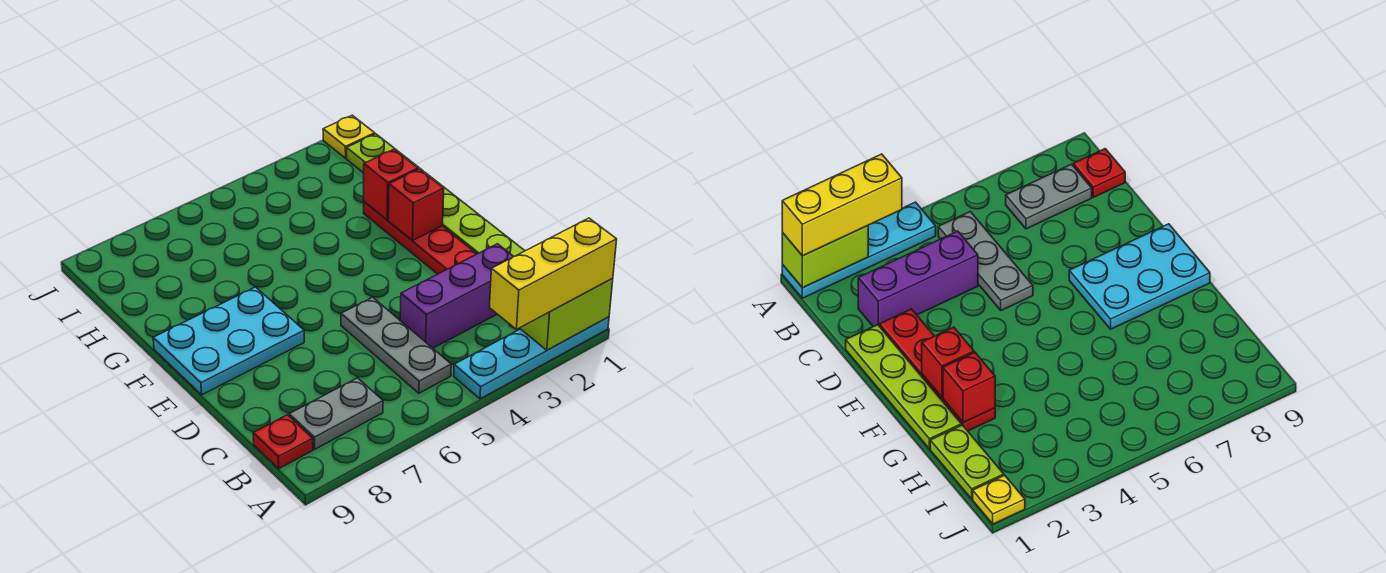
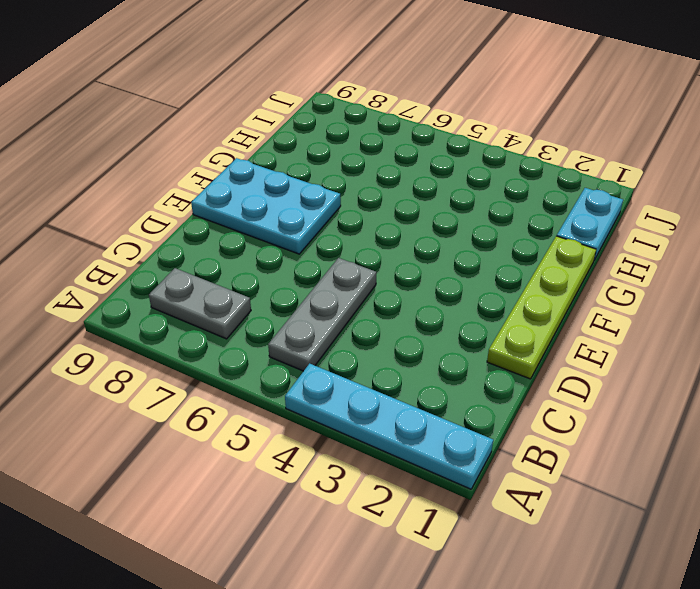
cyan plate H1:I1 level 1 -> lime plate H1:I1 level 1
none -> red plate B9 level 1
none -> purple brick C2:C4 level 1
none -> red plate D2:G2 level 1

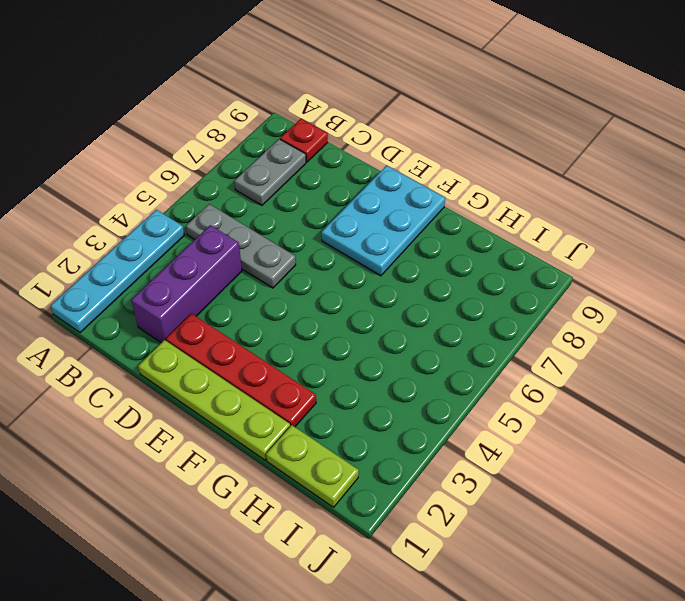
none -> yellow plate J1 level 1
none -> lime brick A1:A2 level 2
none -> red brick F2 level 2

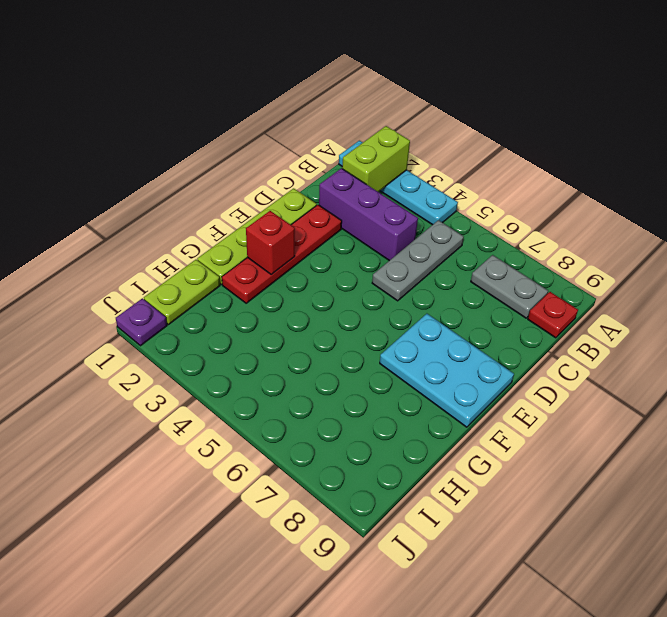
lime brick A2:B2 level 2 -> lime brick A1:A2 level 2
purple plate J1 level 1 -> yellow plate J1 level 1
none -> red brick G2 level 2
none -> yellow brick A1:A3 level 3

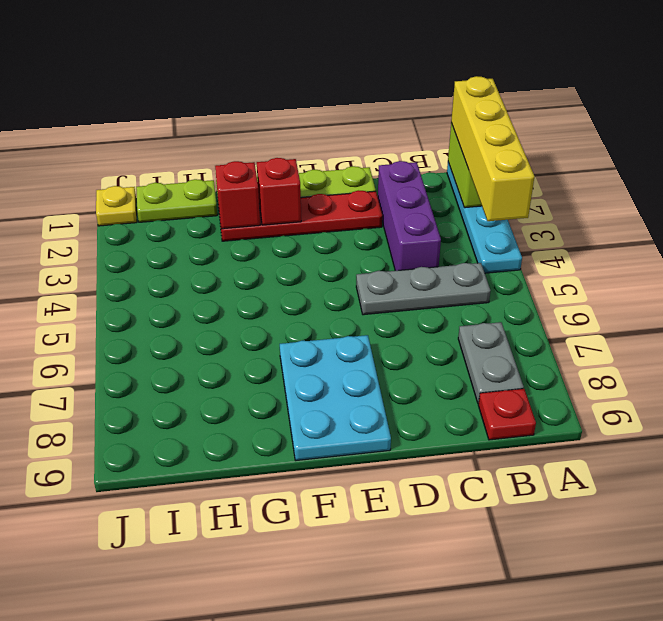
yellow brick A1:A4 level 3 -> yellow brick A1:A3 level 3

